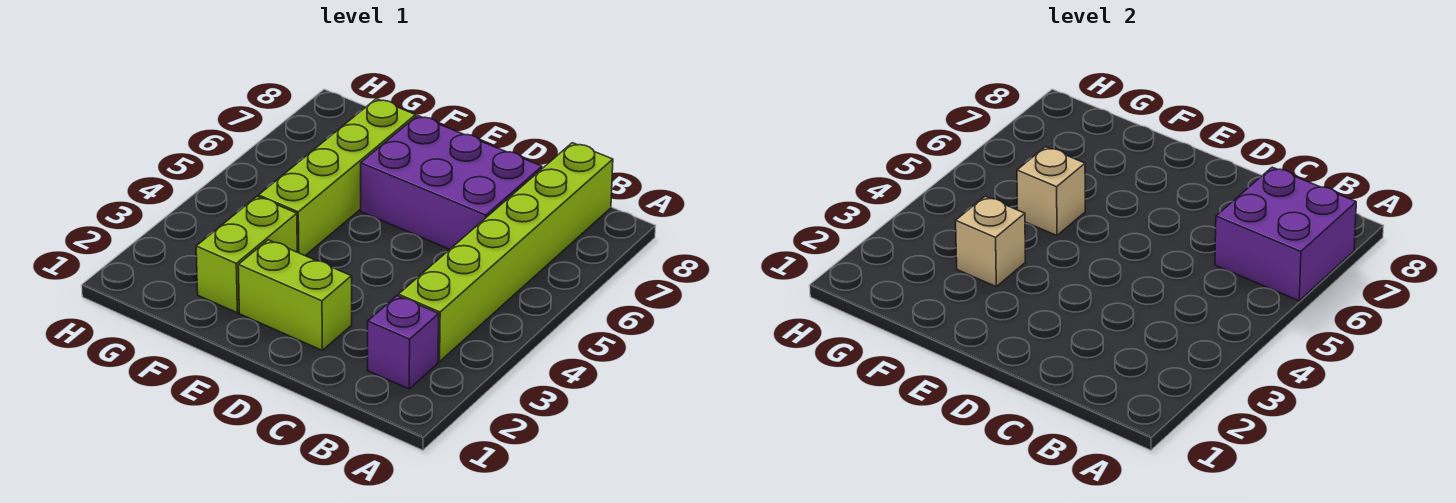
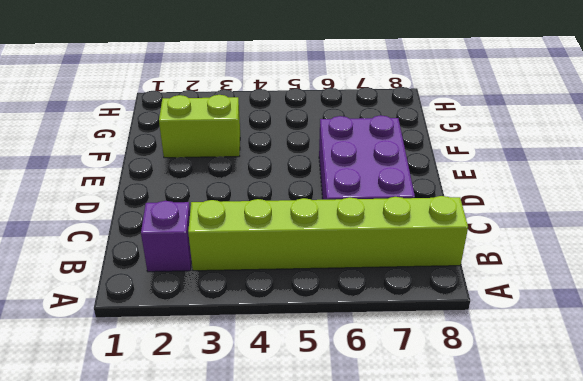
none -> lime brick D2:E2 level 1
none -> lime brick F4:F7 level 1

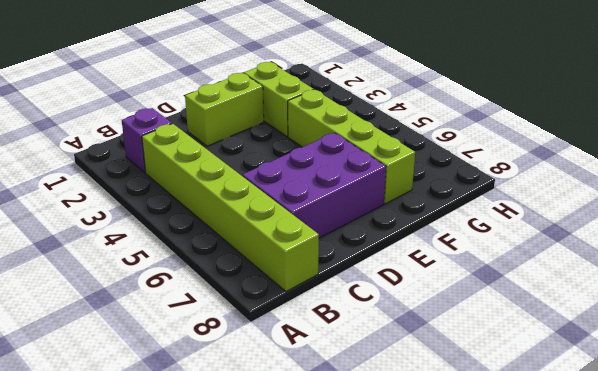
none -> purple brick A6:B7 level 2
none -> tan brick F3 level 2

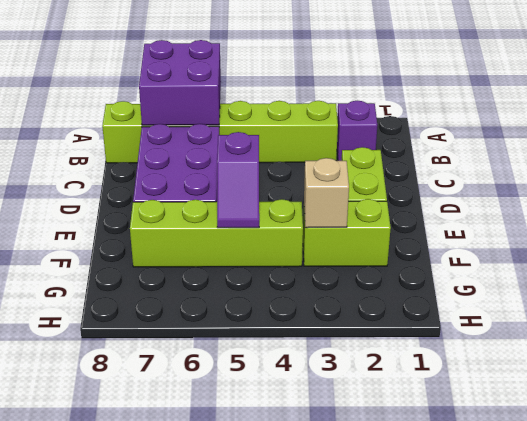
purple slope E5:F5 level 2 top E -> tan brick F5 level 2

